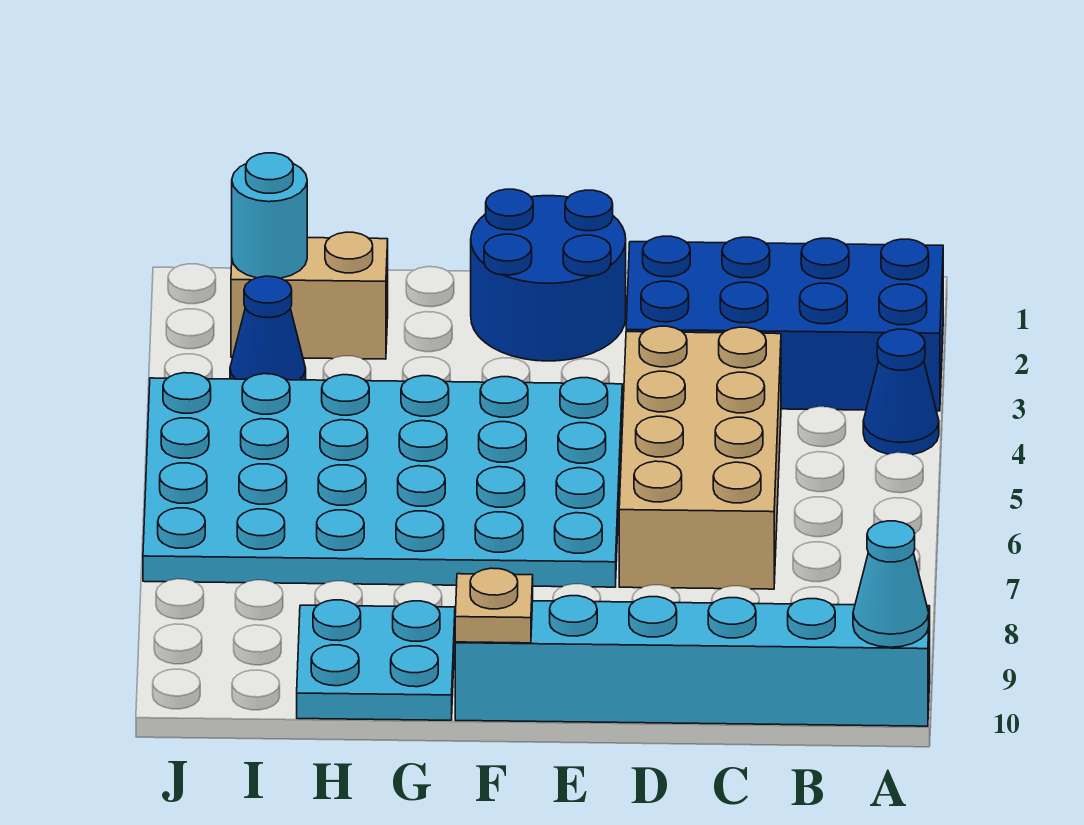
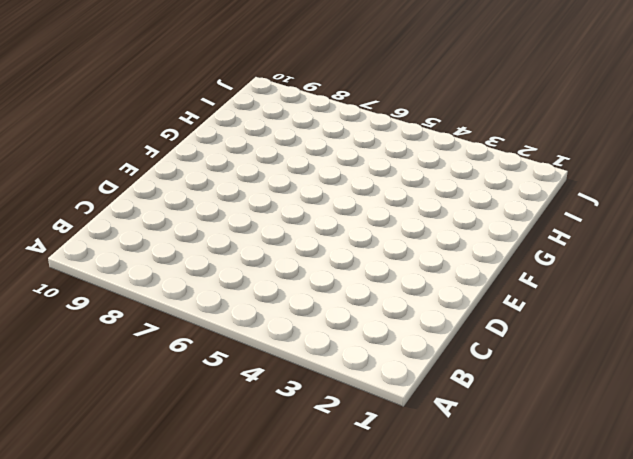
none -> blue brick A2:D3 level 1
none -> blue cone A4 level 1
none -> cyan brick A10:F10 level 1

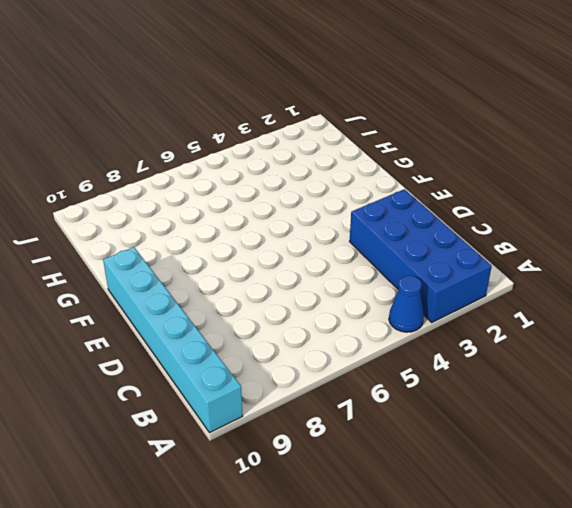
none -> tan brick C4:D7 level 1
none -> blue round brick E1:F2 level 1
none -> cyan plate E4:J7 level 1

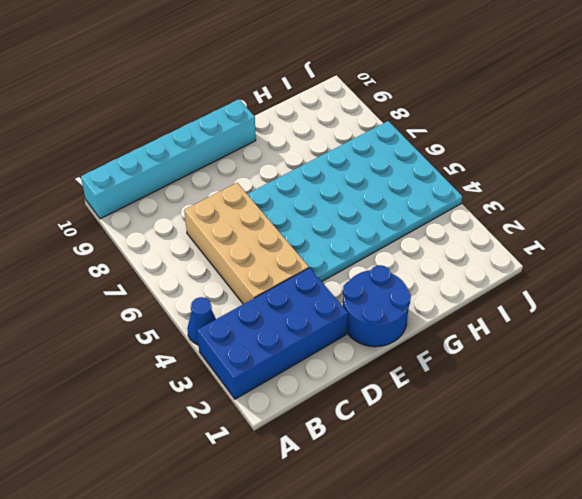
none -> cyan plate G9:H10 level 1
none -> tan brick H2:I2 level 1
none -> blue cone I3 level 1

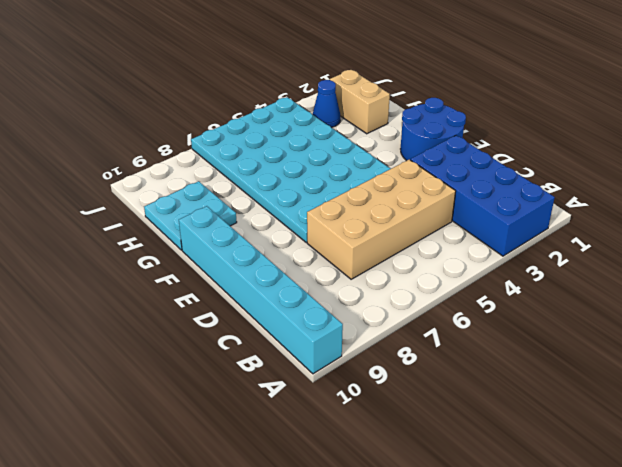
none -> blue cone A4 level 1
none -> cyan cone A10 level 2
none -> tan plate F10 level 2

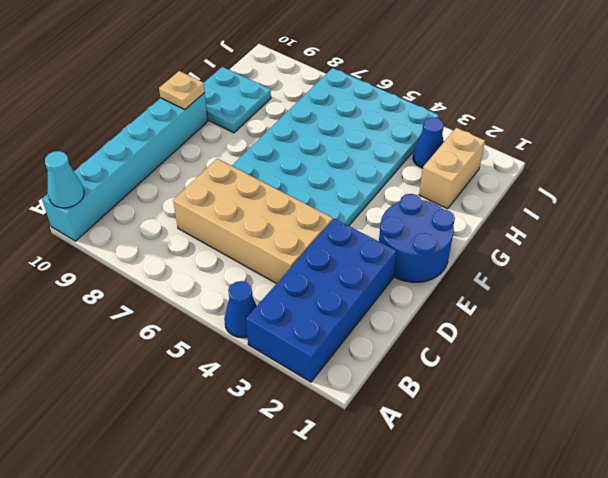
none -> cyan round brick I2 level 2

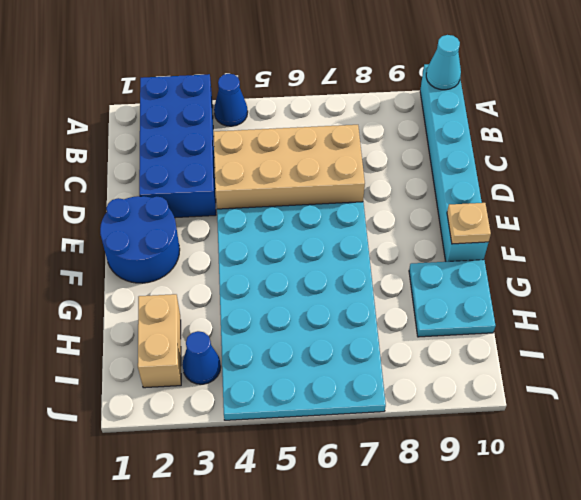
none -> cyan round brick I2 level 2

